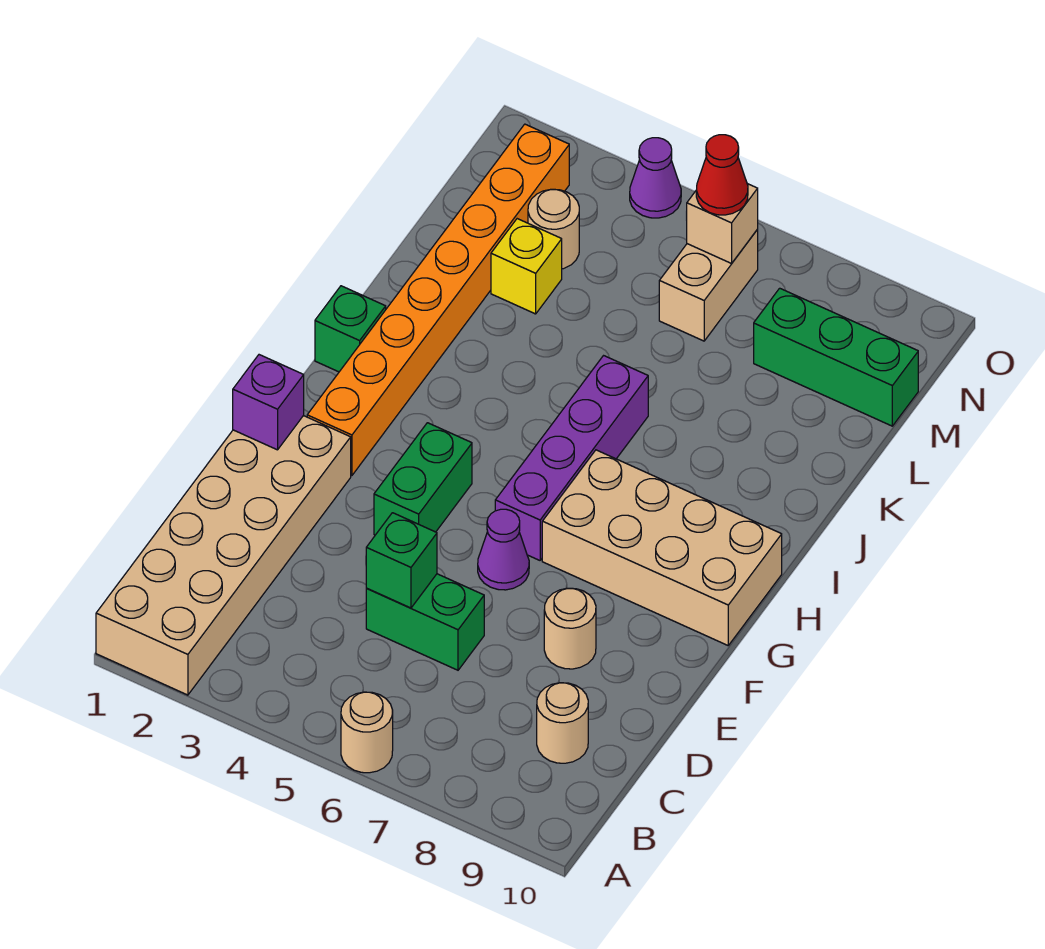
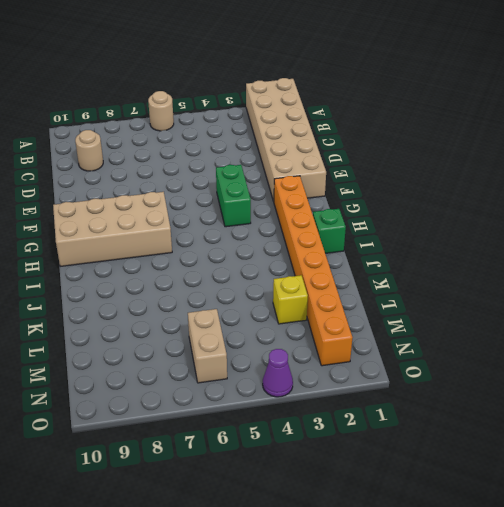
none -> green brick D5:D6 level 1
none -> tan round brick E8 level 1
none -> purple cone F6 level 1

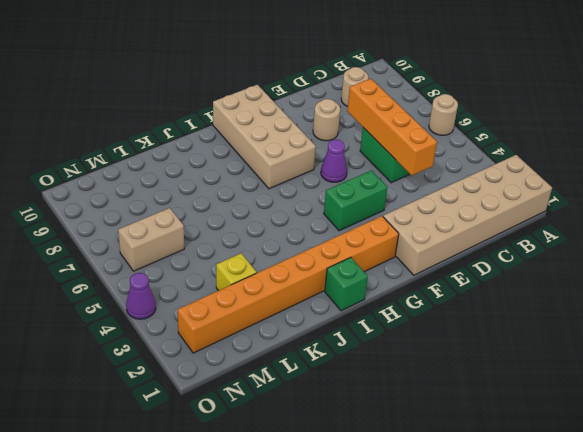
orange brick D4:D7 level 2 -> green brick D5 level 2
none -> purple brick G6:J6 level 1
none -> tan round brick M3 level 1
none -> green brick M8:M10 level 1

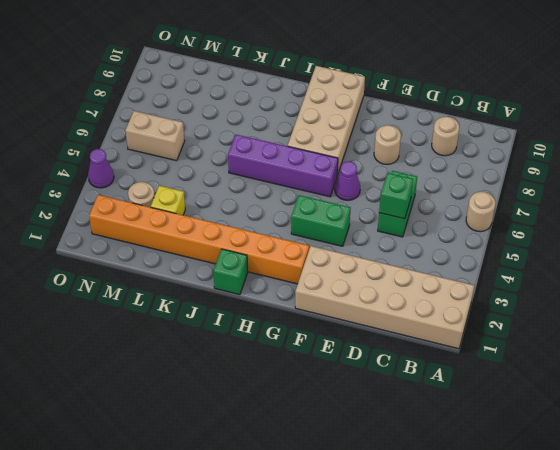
none -> green brick M8:M10 level 1
none -> purple brick F1 level 2
none -> tan brick N6 level 2

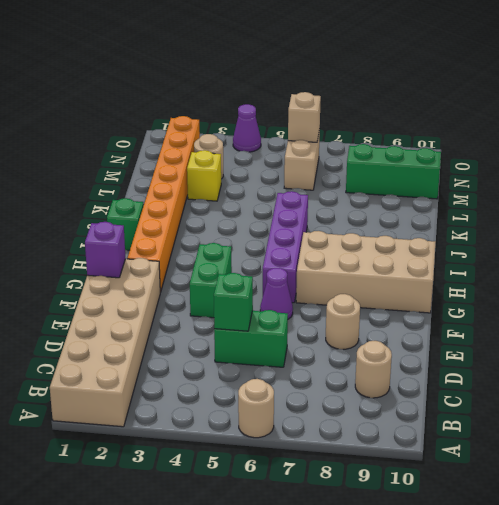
none -> red cone N6 level 3

